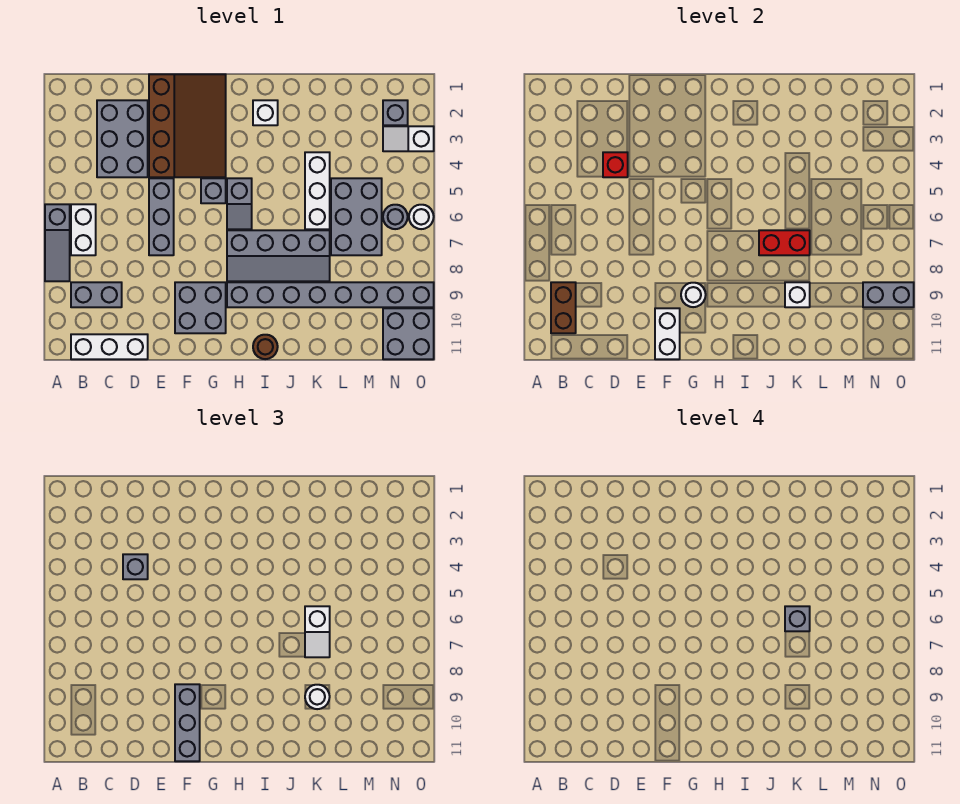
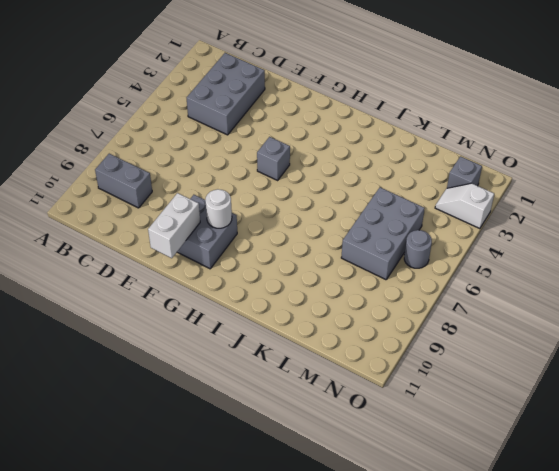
none -> grey slope A6:A8 level 1 top 6
none -> white brick B6:B7 level 1
none -> white brick B11:D11 level 1
none -> brown slope E1:G4 level 1 top E

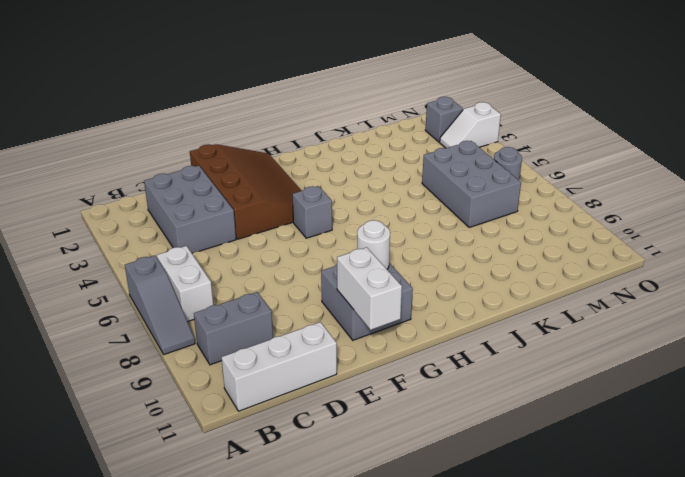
none -> grey brick E5:E7 level 1
none -> grey slope H5:H6 level 1 top 5
none -> grey slope H7:K8 level 1 top 7
none -> grey brick H9:O9 level 1

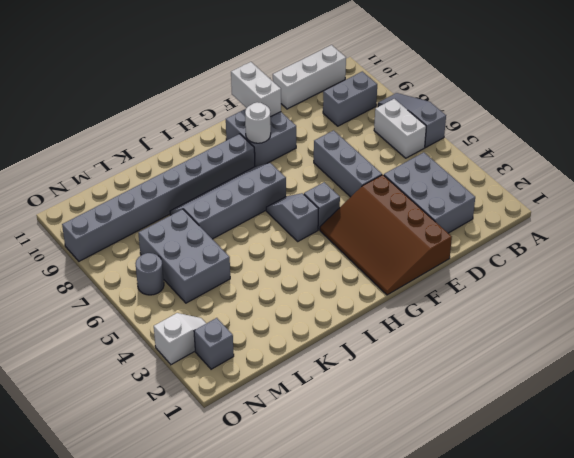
none -> white brick I2 level 1
none -> brown round brick I11 level 1
none -> white brick K4:K6 level 1
none -> grey brick N10:O11 level 1

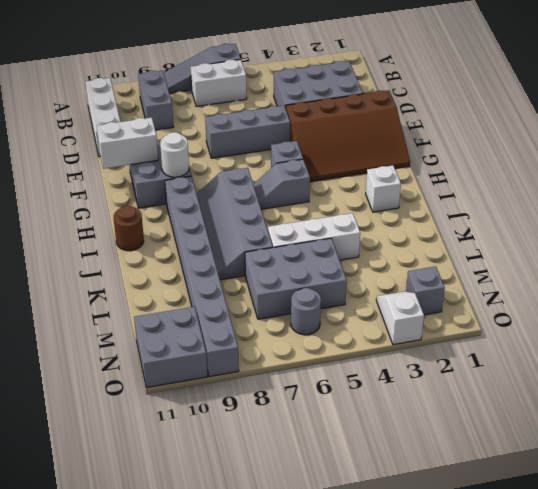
none -> white round brick O6 level 1
none -> brown brick B9:B10 level 2
none -> red brick D4 level 2
none -> red brick J7:K7 level 2

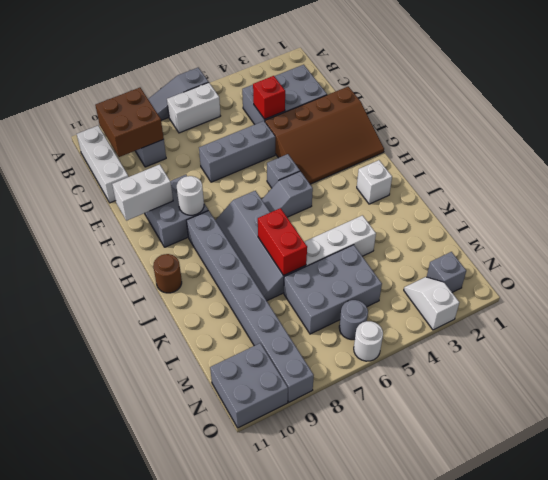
brown brick B9:C10 level 2 -> brown brick B9:B10 level 2
none -> white brick K9 level 2
none -> grey brick N9:O9 level 2
none -> grey brick D4 level 3
none -> grey brick F9:F11 level 3

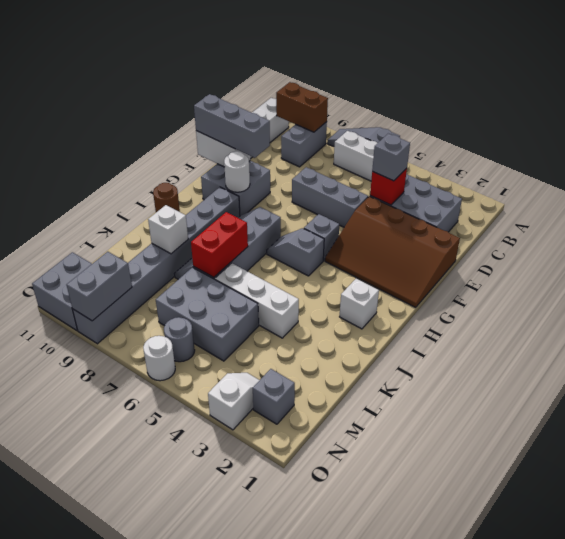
none -> white slope K6:K7 level 3 top 6
none -> white round brick K9 level 3
none -> grey brick K6 level 4

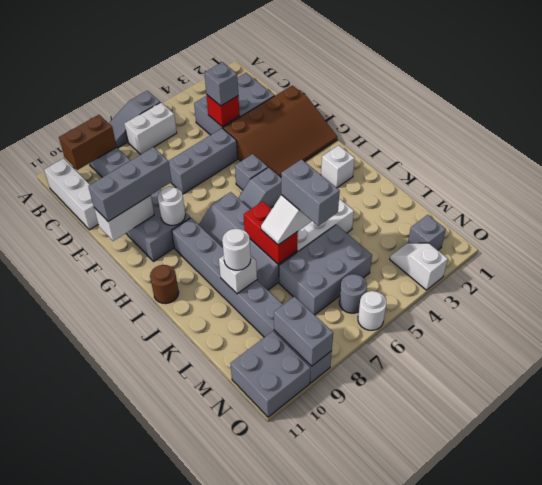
grey brick K6:L6 level 4 -> grey brick K6 level 4

